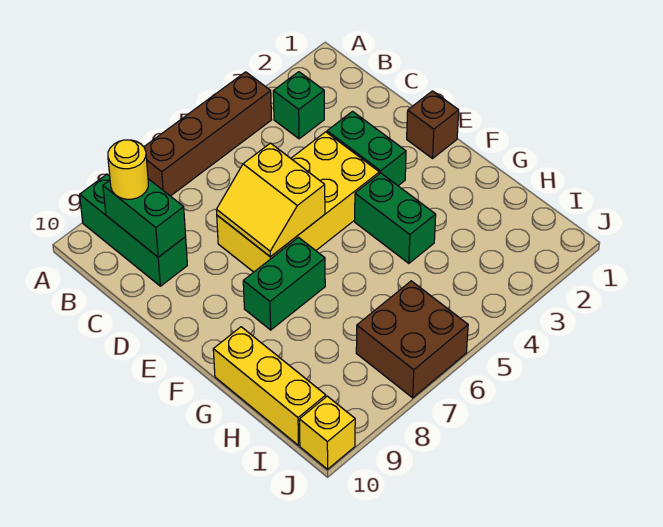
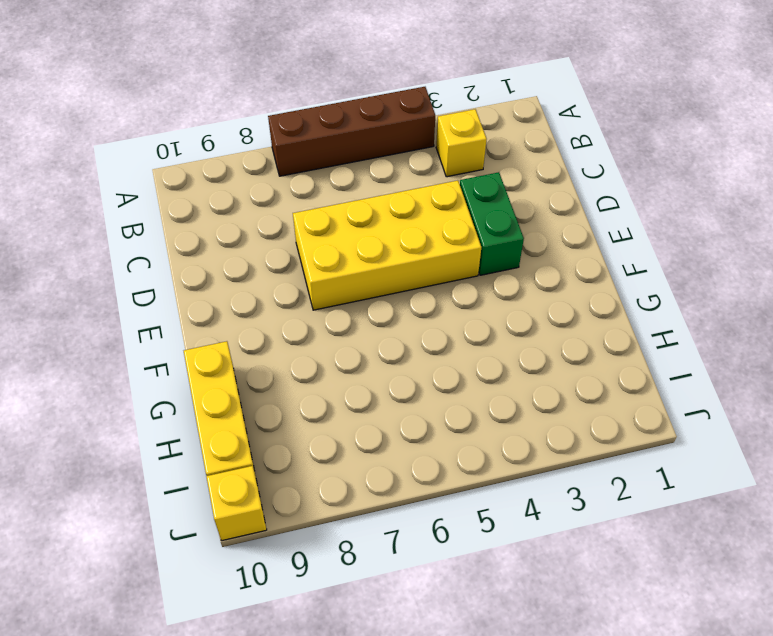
yellow brick B3 level 1 -> green brick B3 level 1
none -> green brick A9:C9 level 1
none -> brown brick E1 level 1
none -> green brick F4:G4 level 1

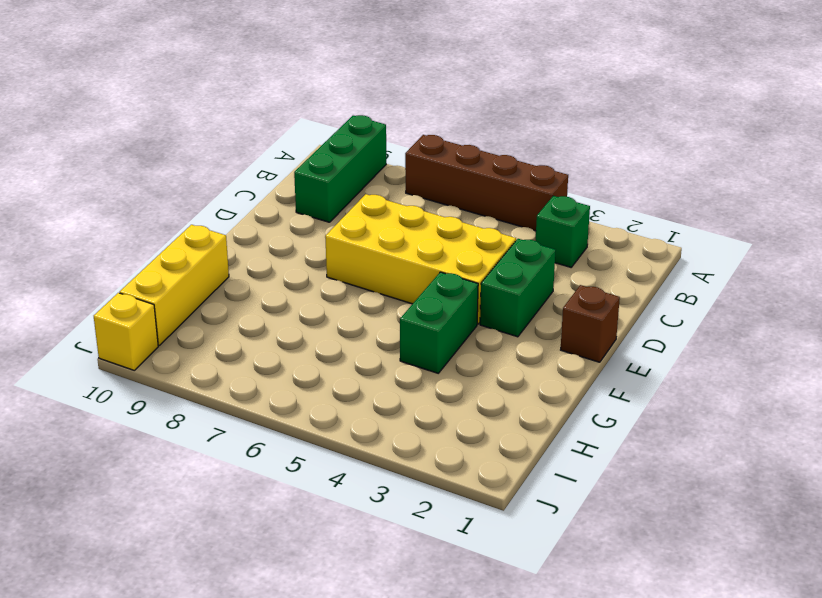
none -> green brick F7:F8 level 1
none -> brown brick I6:J7 level 1
none -> green brick B9:C9 level 2

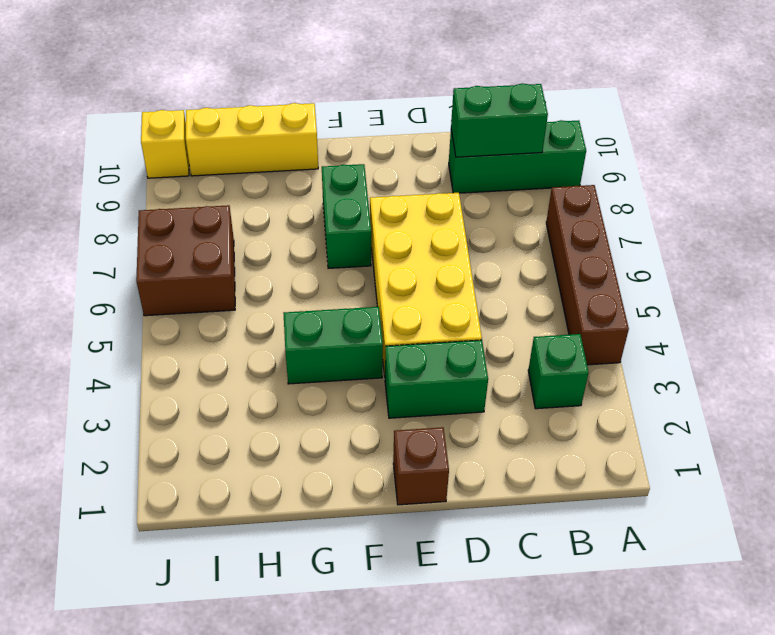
none -> yellow slope D6:E7 level 2 top 6
none -> yellow round brick B9 level 3

